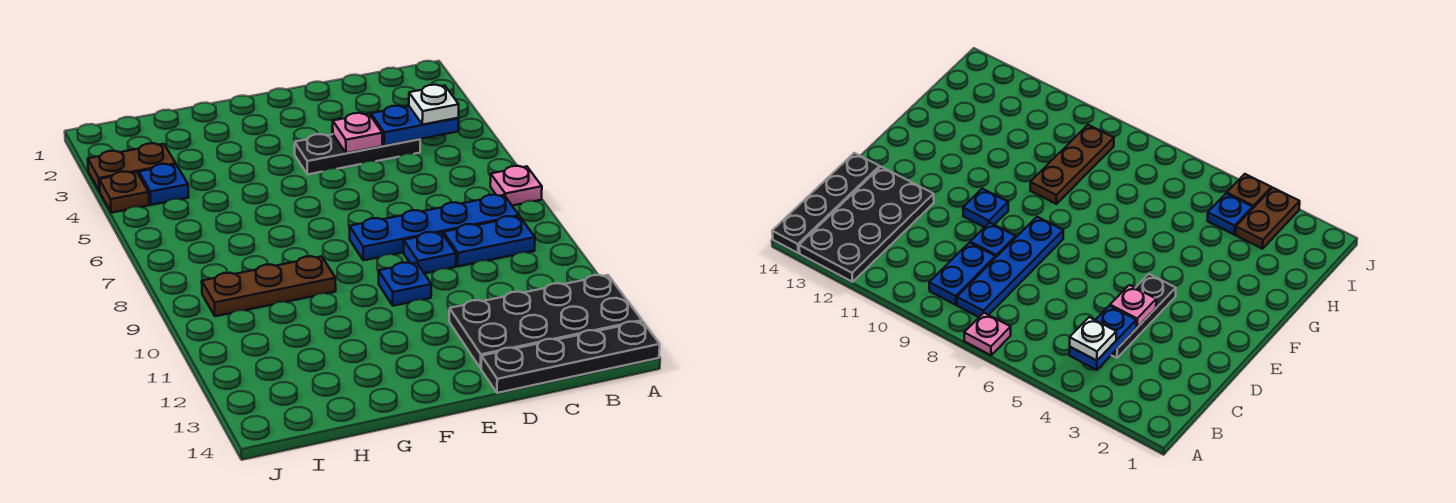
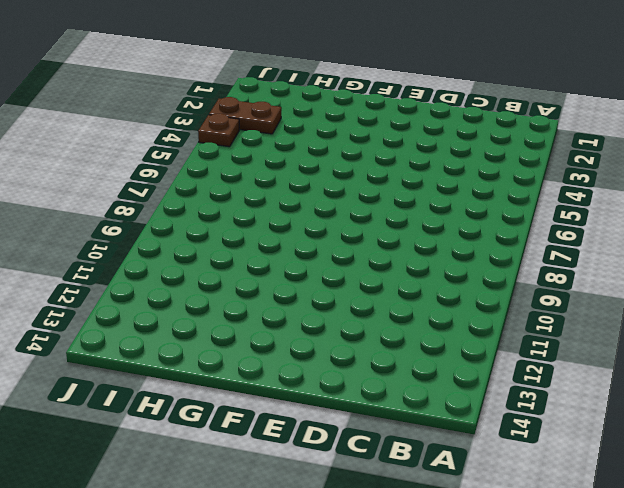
none -> pink plate A7 level 1
none -> black plate A12:D13 level 1
none -> black plate A14:D14 level 1

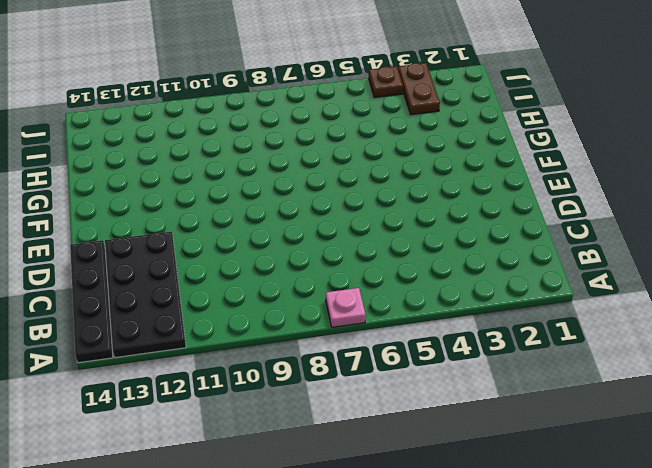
none -> blue plate B8:E8 level 1
none -> blue plate B9:C9 level 1
none -> black plate C4:E4 level 1

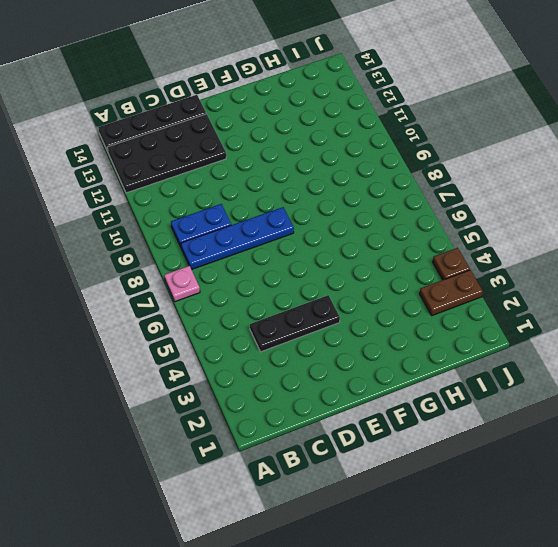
none -> blue plate D9 level 1
none -> blue plate E10 level 1
none -> brown plate G9:I9 level 1

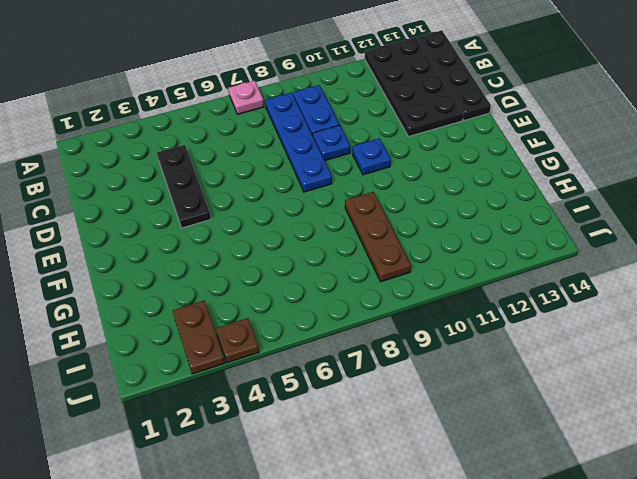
none -> blue plate I4 level 1
none -> blue plate B4:C4 level 2
none -> pink plate D4 level 2

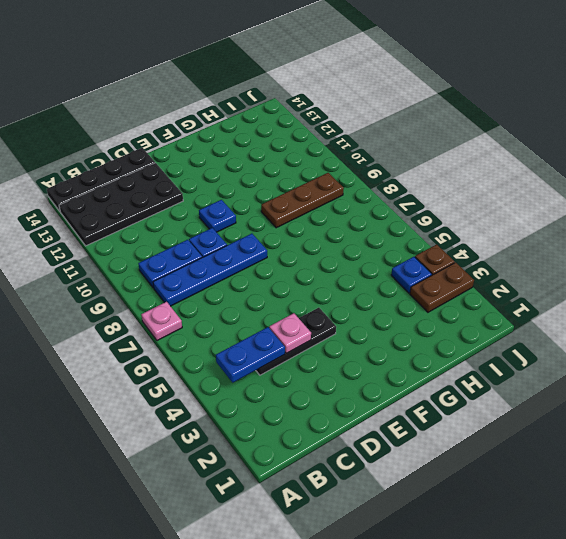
none -> white plate B4 level 3

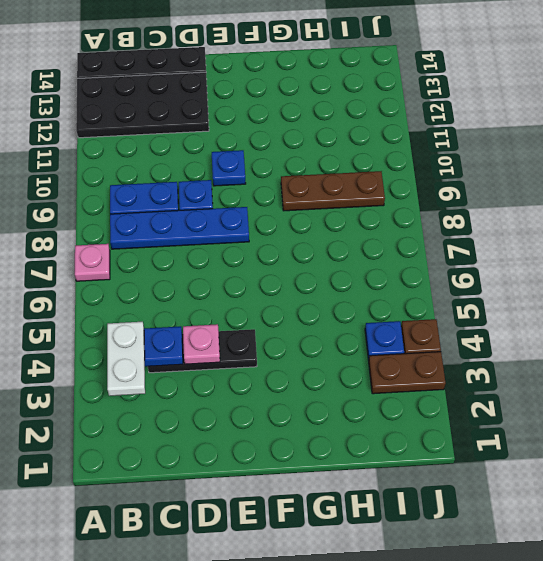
white plate B3:B4 level 3 -> white plate B4 level 3

